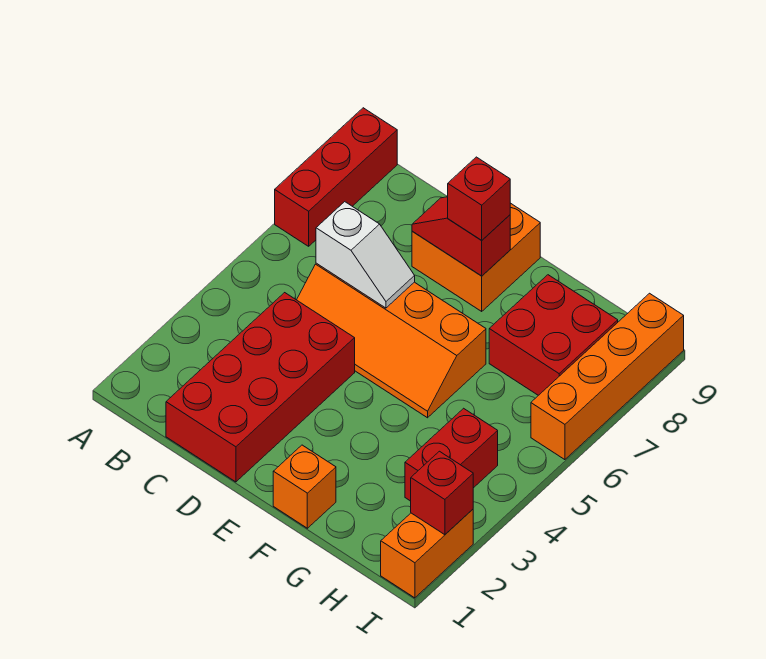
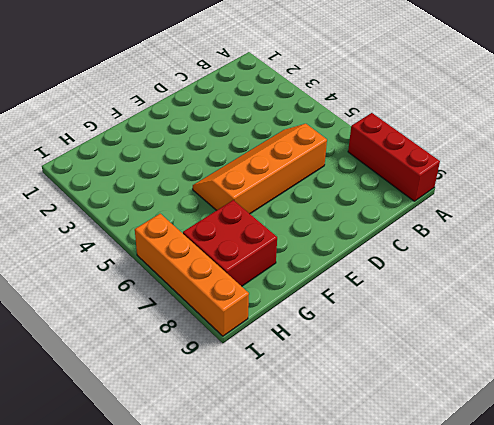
none -> red brick C1:D4 level 1
none -> orange brick D8:E9 level 1
none -> orange brick F1 level 1

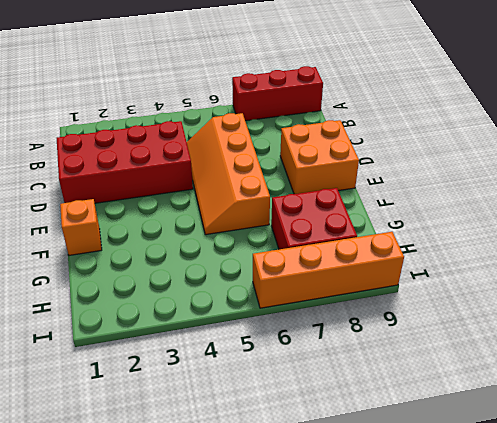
none -> red brick H3:H4 level 1
none -> orange brick I1:I2 level 1
none -> white slope C6:D6 level 2 top C

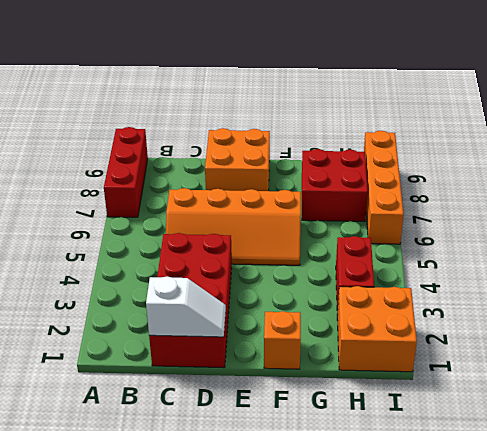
white slope C1:D1 level 2 top C -> white slope C6:D6 level 2 top C
orange brick H1:I2 level 1 -> orange brick I1:I2 level 1
none -> red slope D8:E8 level 2 top E
none -> red brick I2 level 2
none -> red brick E8 level 3

